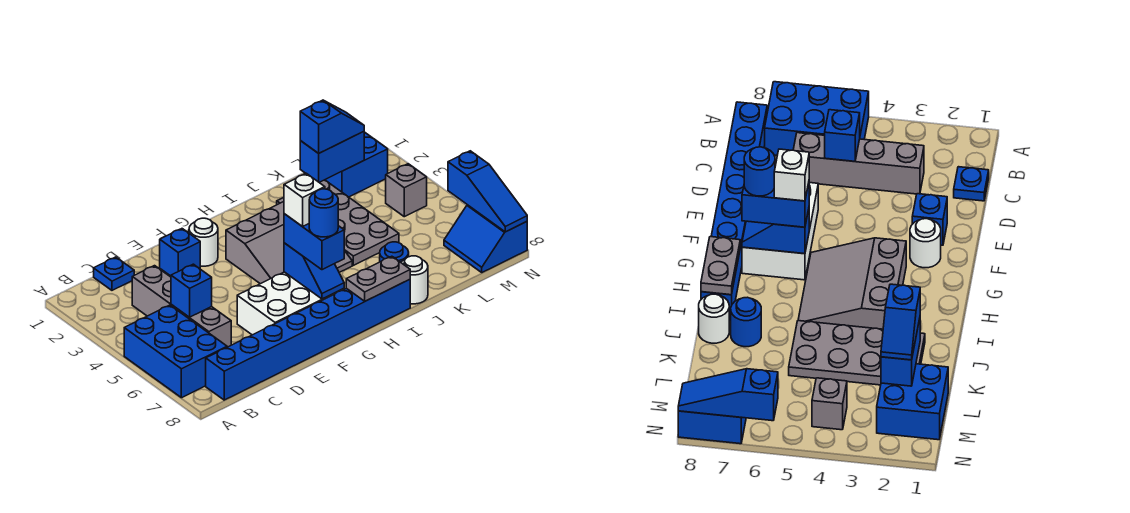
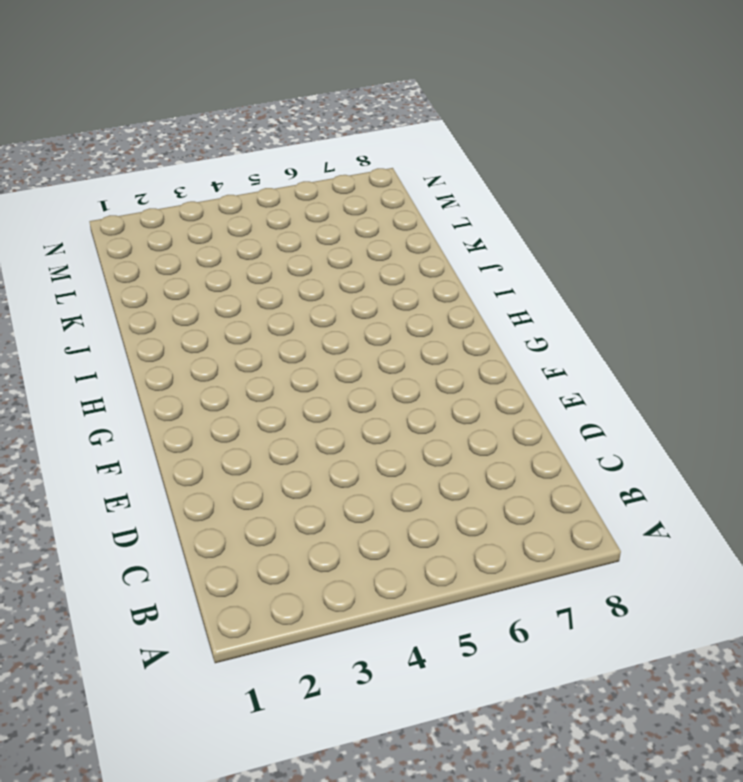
none -> blue brick A5:B7 level 1
none -> blue brick B8:I8 level 1
none -> blue plate C1 level 1

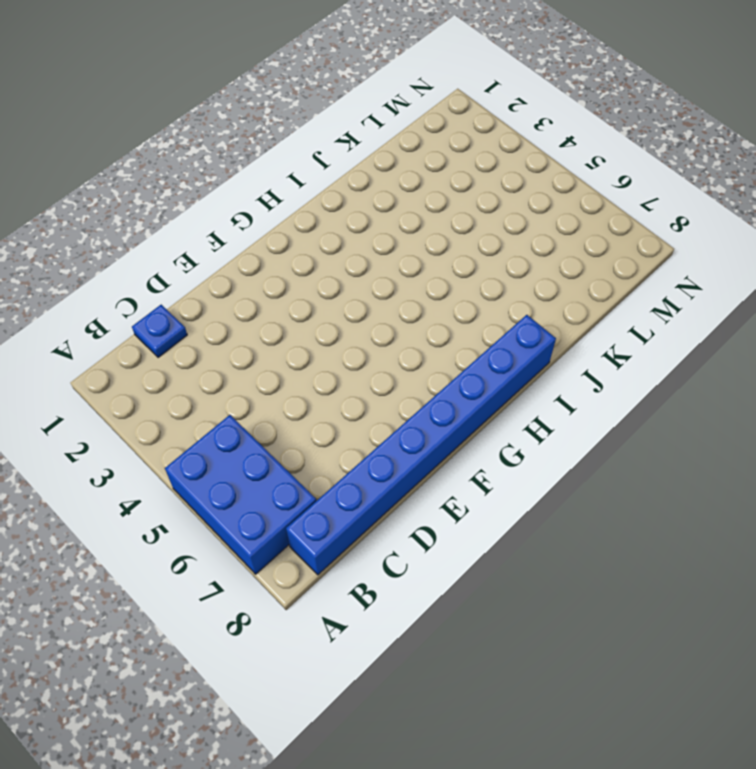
none -> grey brick C3:C6 level 1
none -> blue brick E2 level 1
none -> white brick E6:G7 level 1

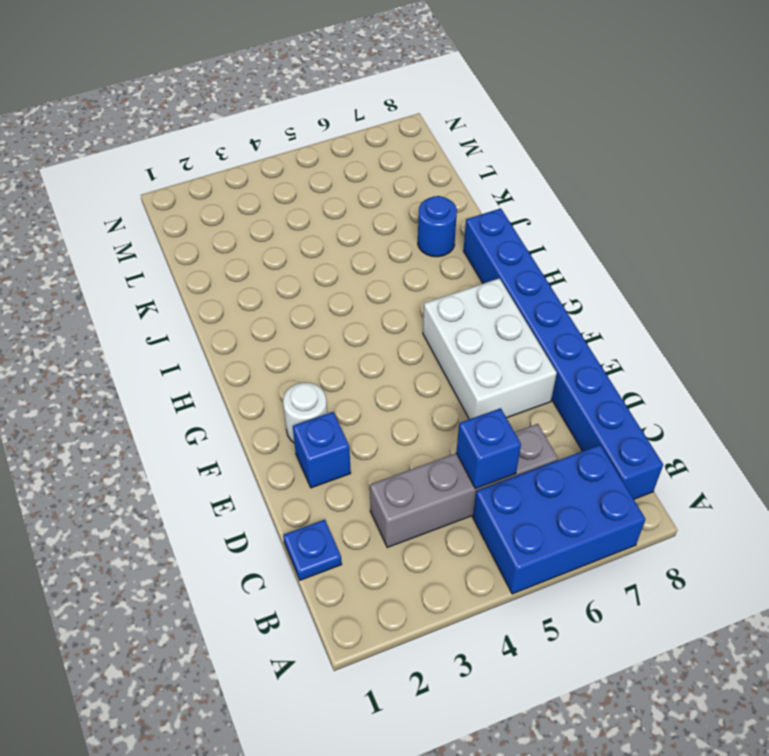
none -> grey slope G3:I5 level 1 top 3
none -> grey plate J2:K5 level 1
none -> white round brick J8 level 1

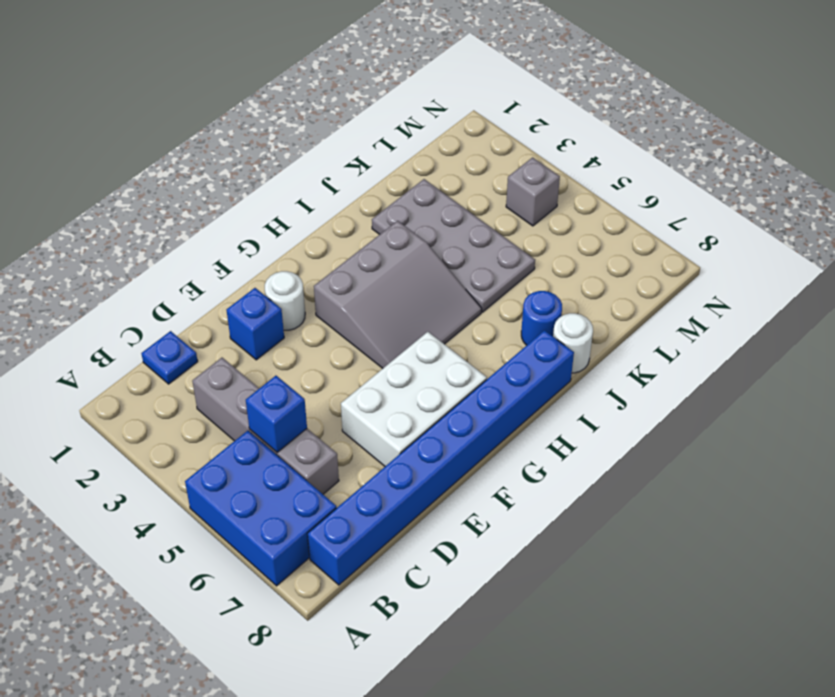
none -> blue brick L1:M2 level 1
none -> blue slope M7:N8 level 1 top N
none -> blue slope G6:G7 level 2 top 6

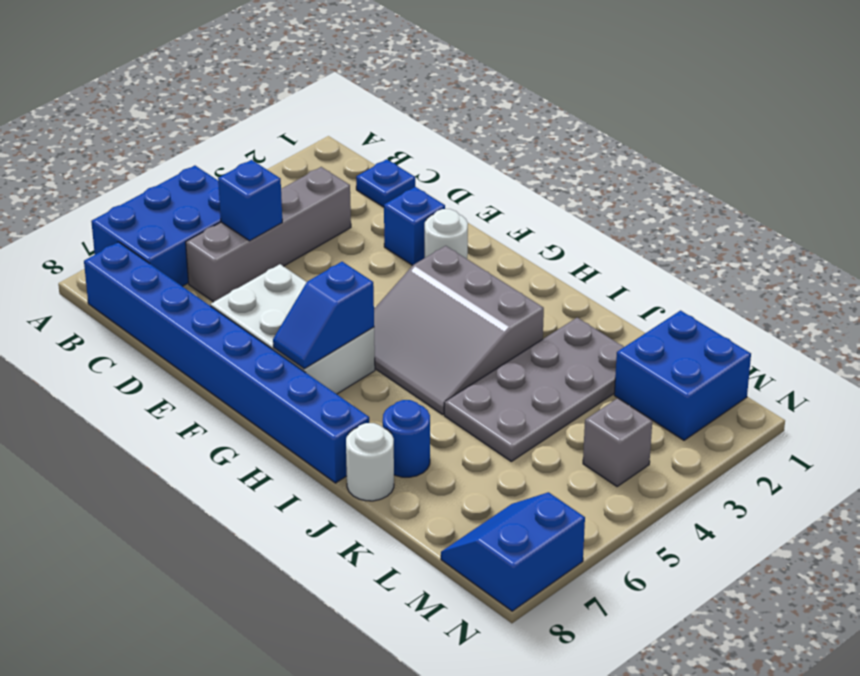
none -> grey plate H8:I8 level 2
none -> blue brick K2:L2 level 2
none -> blue slope N6:N8 level 2 top 6

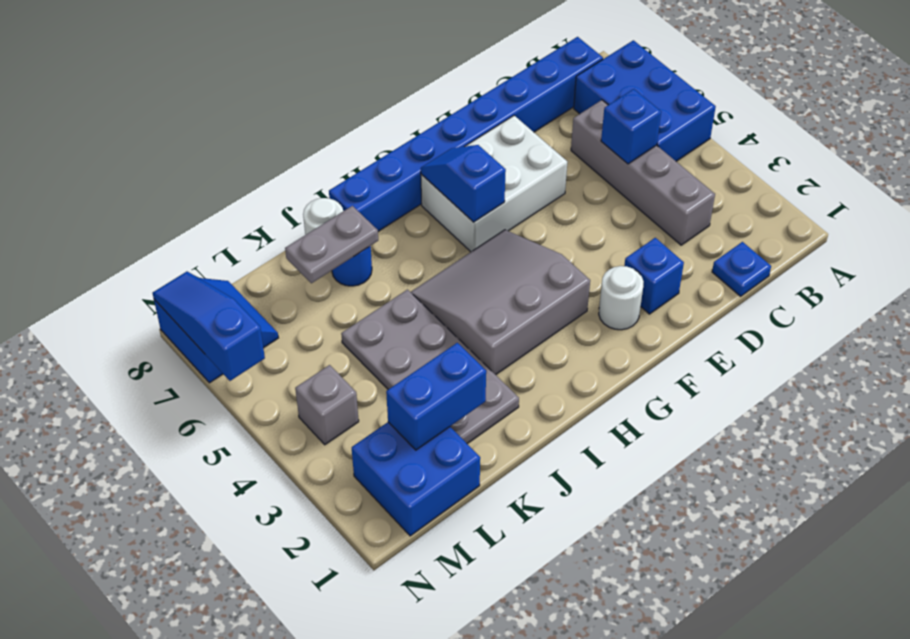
grey plate J7:K7 level 2 -> grey plate H8:I8 level 2
none -> blue brick G6:G7 level 3
none -> blue slope K2:L2 level 3 top K
none -> white brick G6 level 4

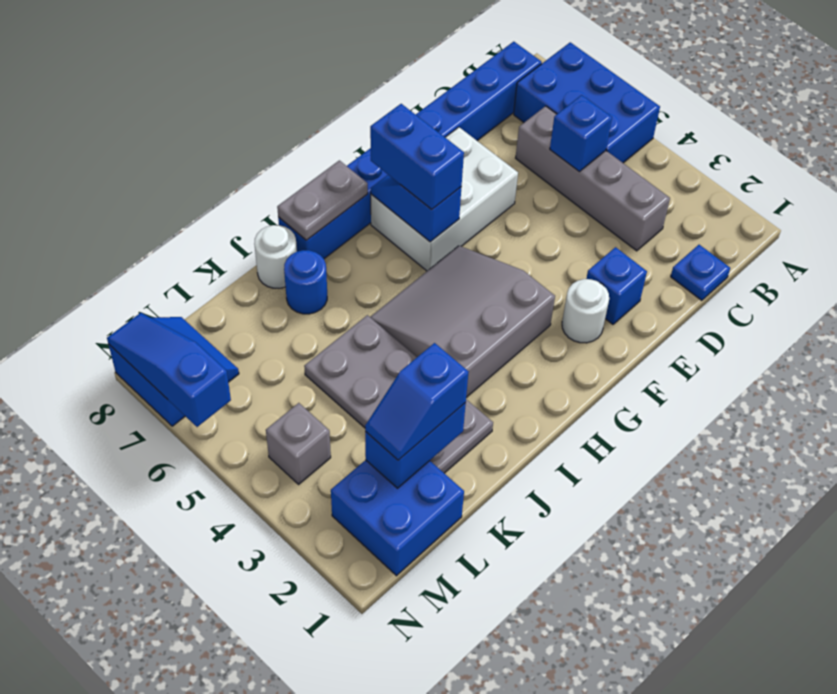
none -> white brick G6 level 4
none -> blue round brick G7 level 4

